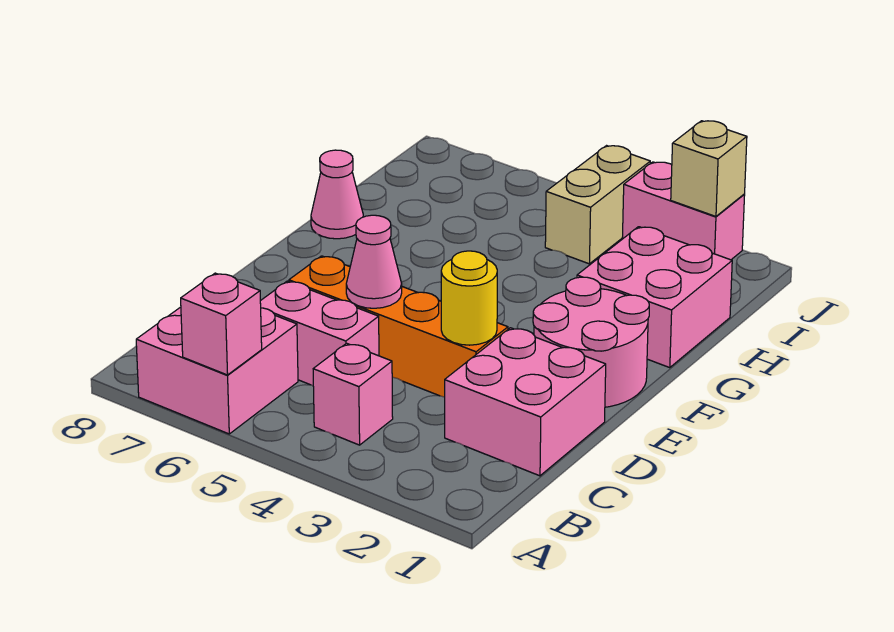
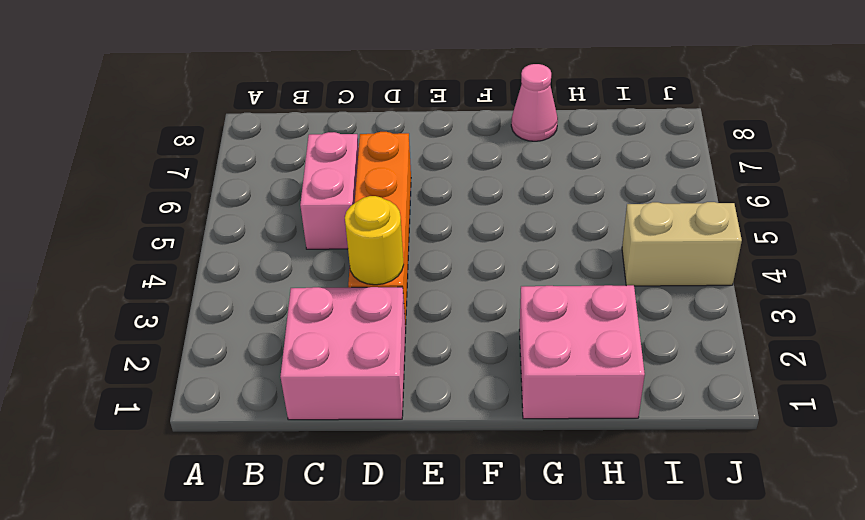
none -> pink brick A6:B7 level 1
none -> pink brick B4 level 1
none -> pink round brick E1:F2 level 1

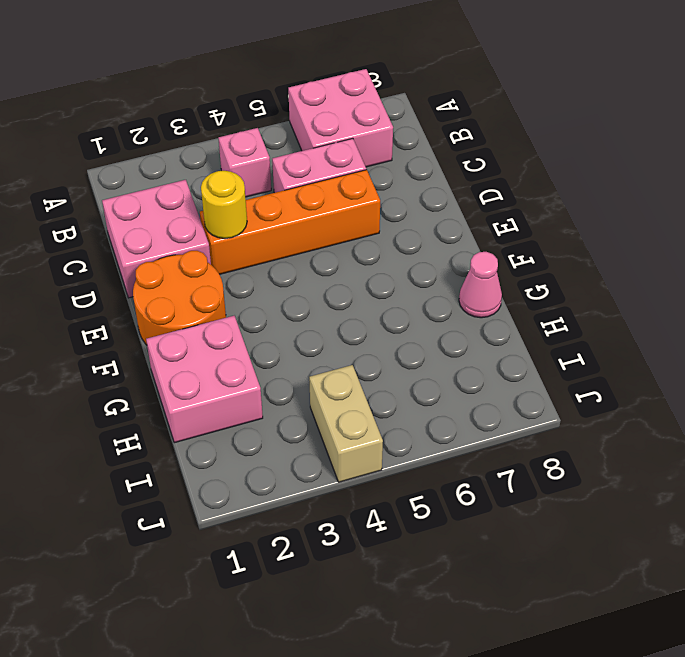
orange round brick E1:F2 level 1 -> pink round brick E1:F2 level 1
none -> pink brick J2:J3 level 1
none -> pink brick A6 level 2
none -> pink cone D5 level 2

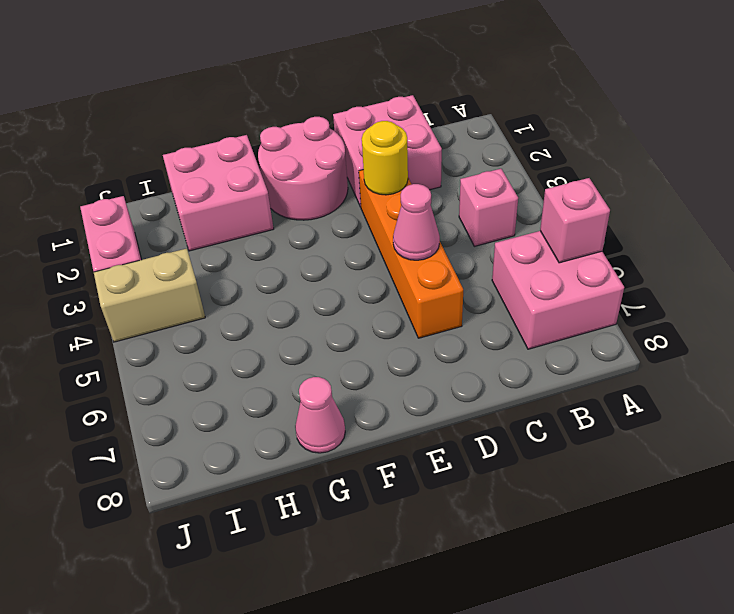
none -> pink brick C5:C6 level 1
none -> tan brick J2 level 2

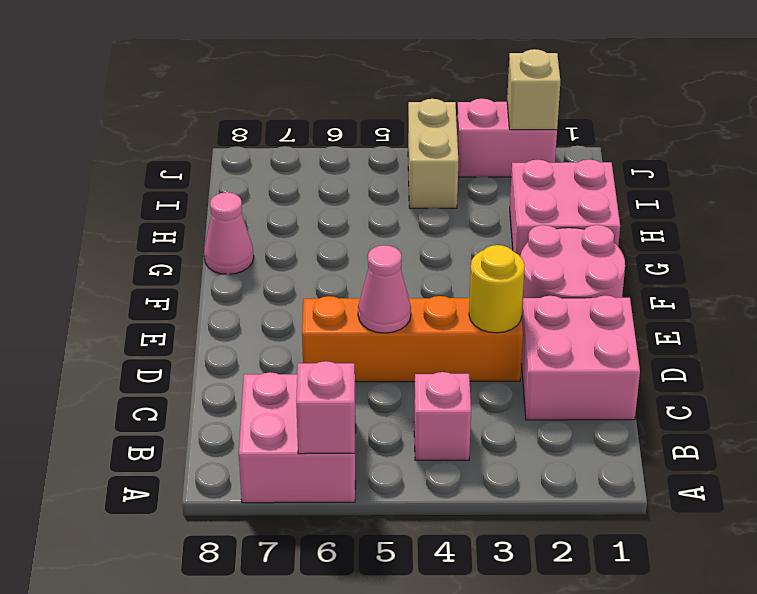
none -> pink brick C5:C6 level 1

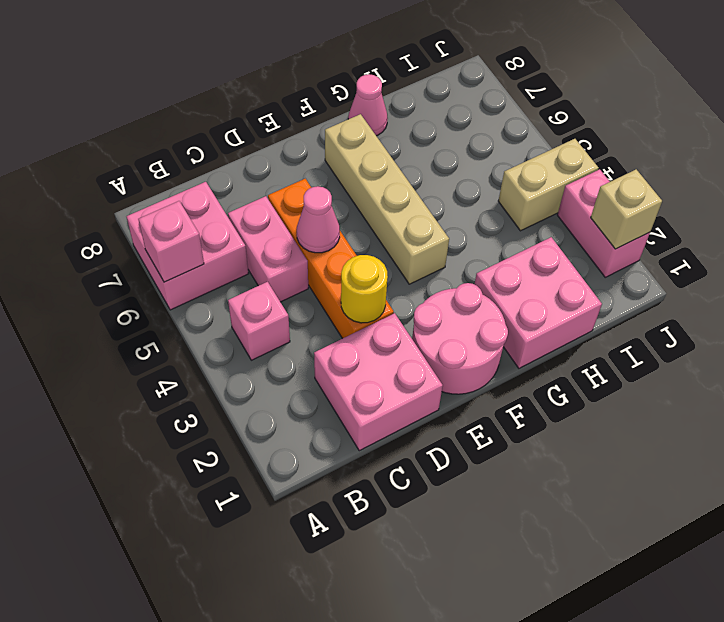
tan brick F4:F7 level 1 -> none

